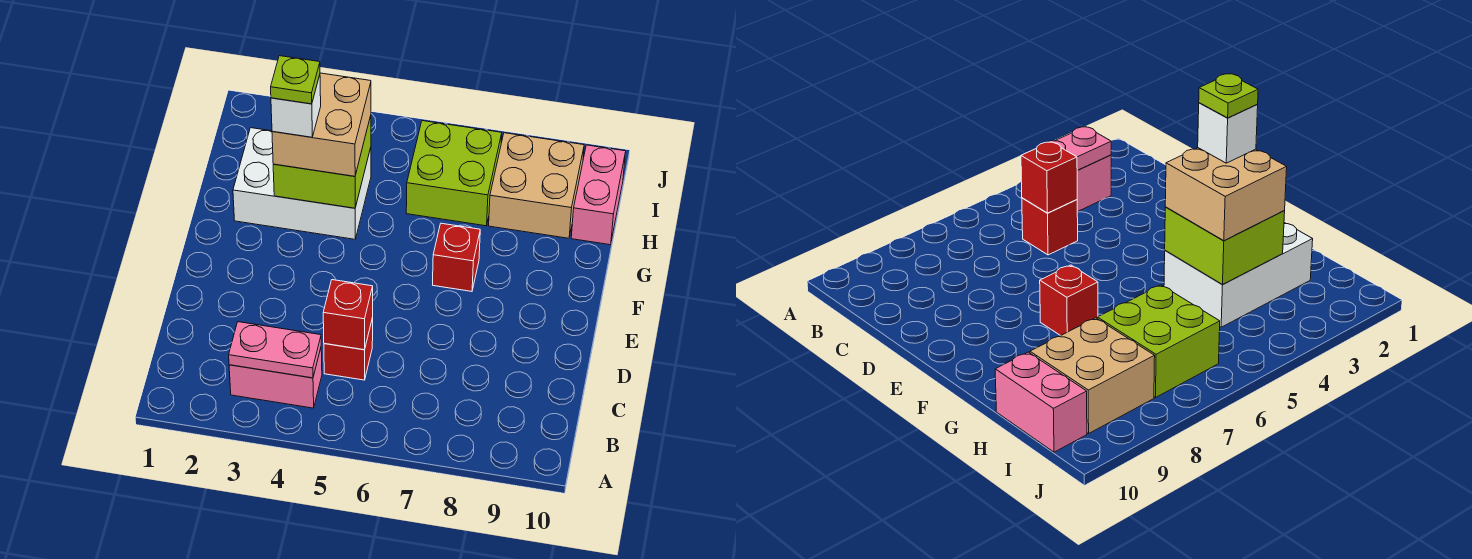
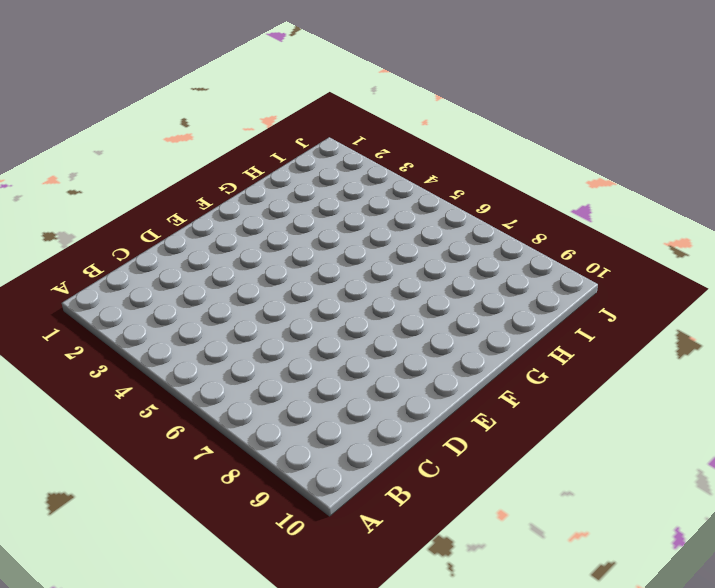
none -> pink brick B3:B4 level 1
none -> red brick C5 level 1
none -> red brick F7 level 1

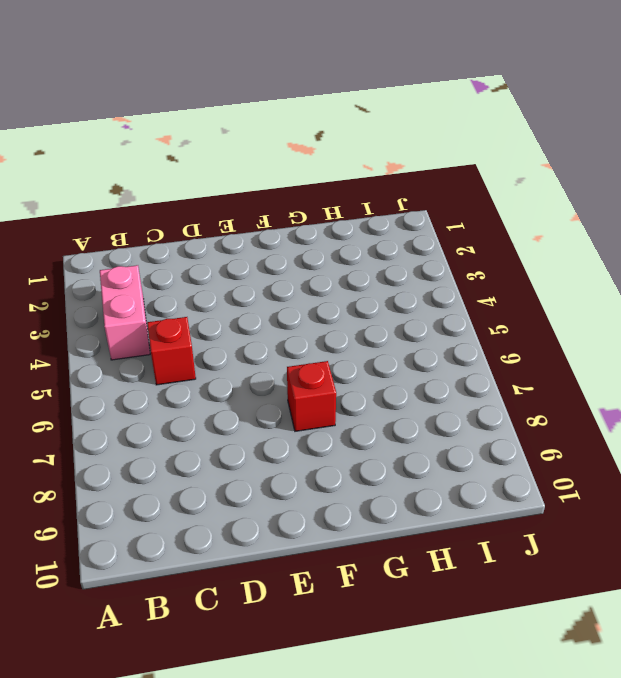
none -> white brick G2:H4 level 1
none -> lime brick H6:I7 level 1
none -> tan brick H8:I9 level 1

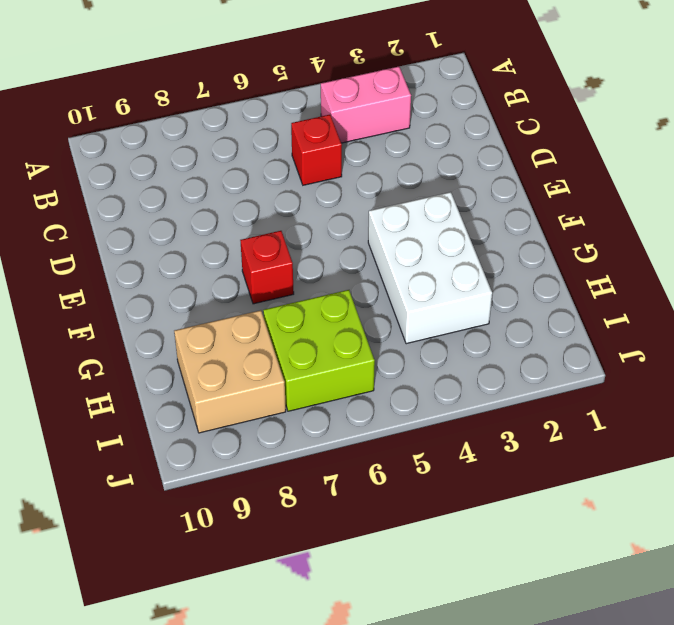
white brick F3:H4 level 1 -> white brick G2:H4 level 1
none -> pink brick H10:I10 level 1
none -> pink plate B3:B4 level 2
none -> red brick C5 level 2

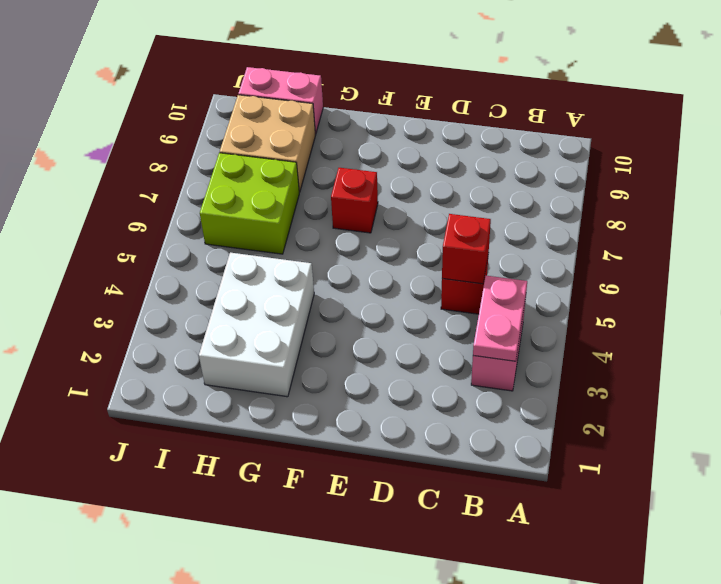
none -> lime brick G3:H4 level 2
none -> tan brick G3:H4 level 3
none -> white brick G3 level 4

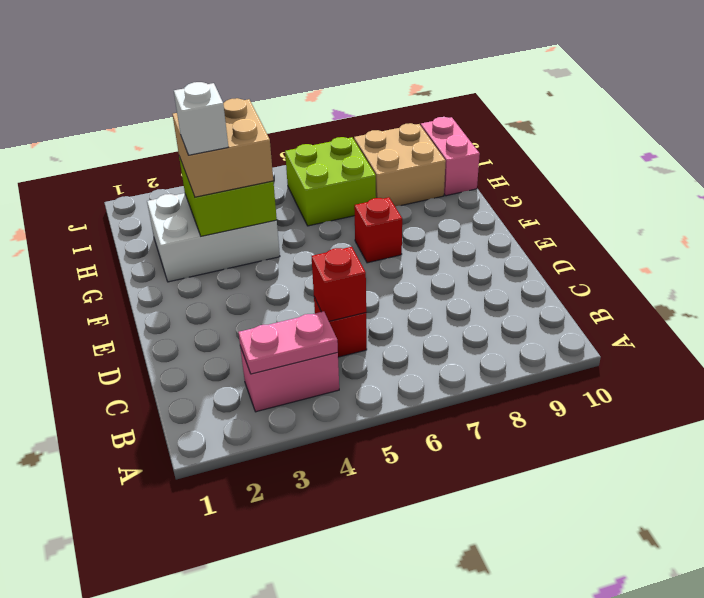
none -> lime plate G3 level 5

